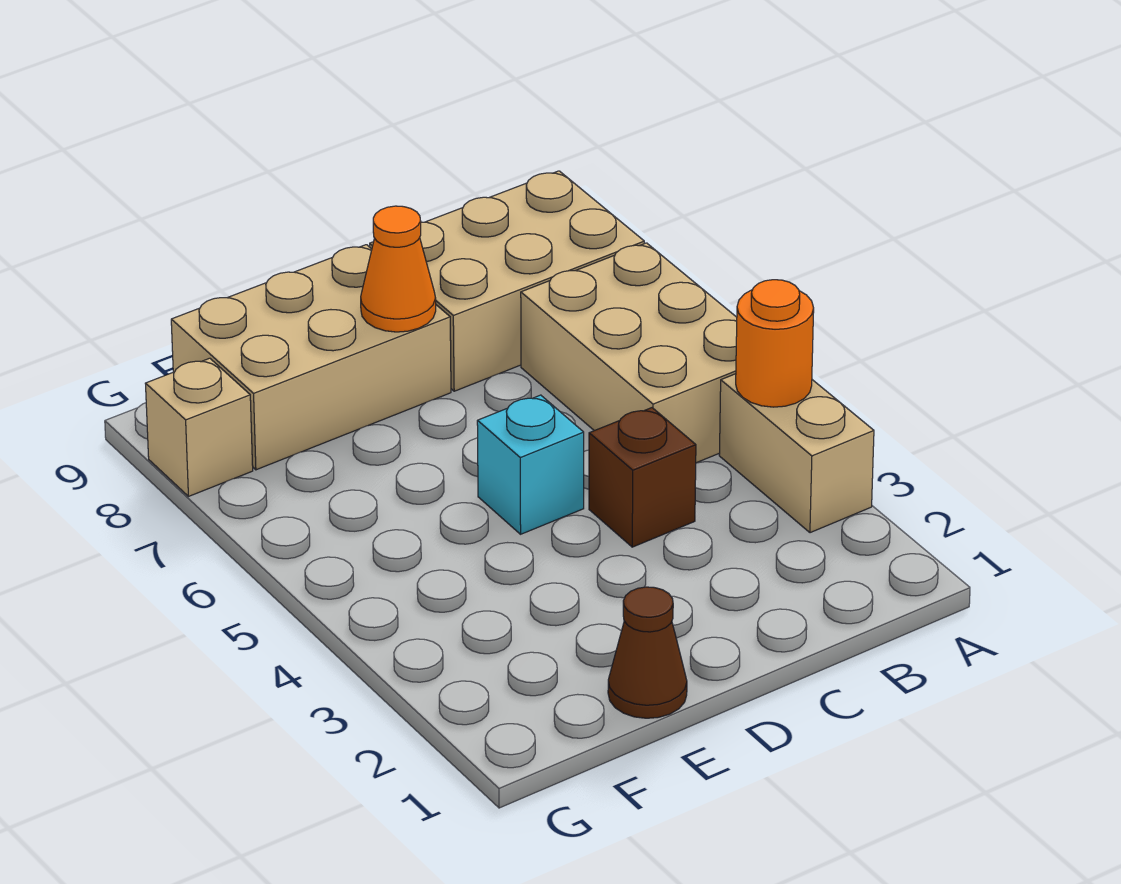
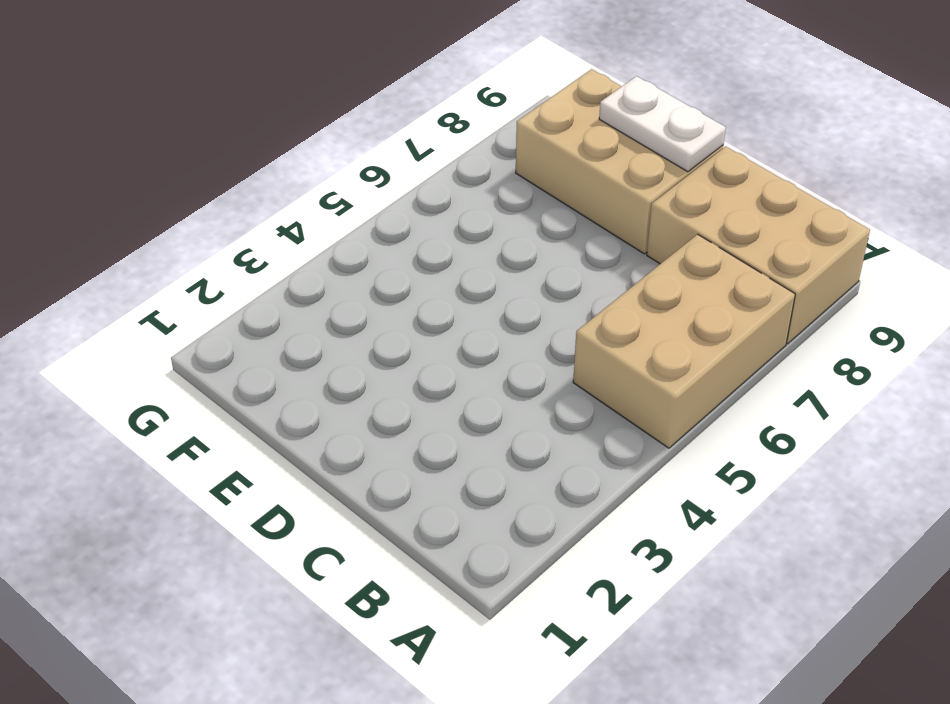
white plate D9:E9 level 2 -> none
none -> tan brick A3:A4 level 1
none -> brown brick C4 level 1

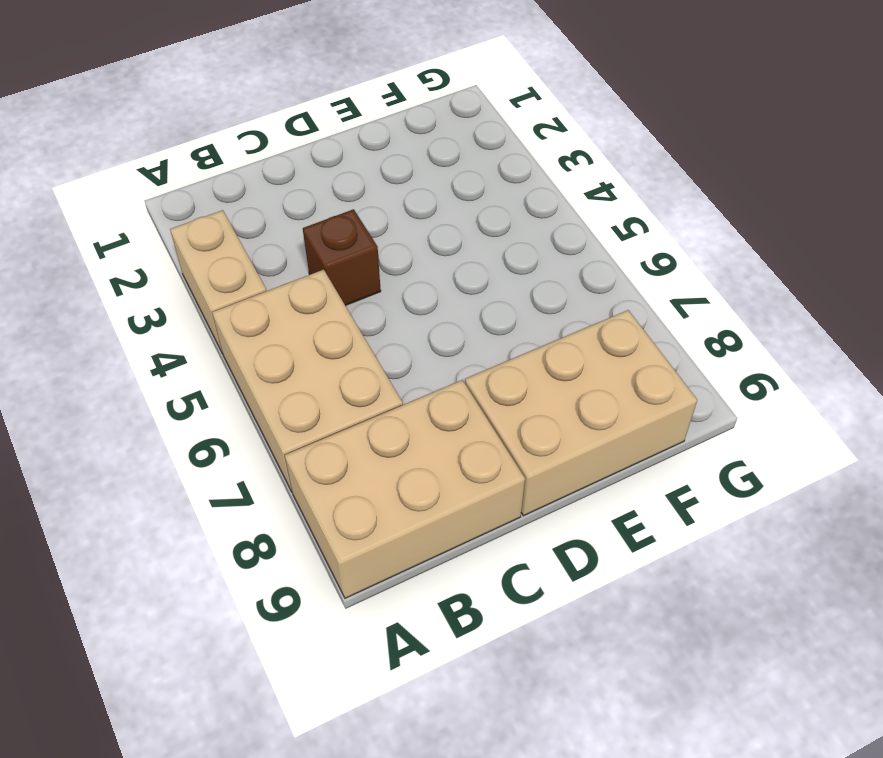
none -> cyan brick D5 level 1
none -> brown cone E1 level 1

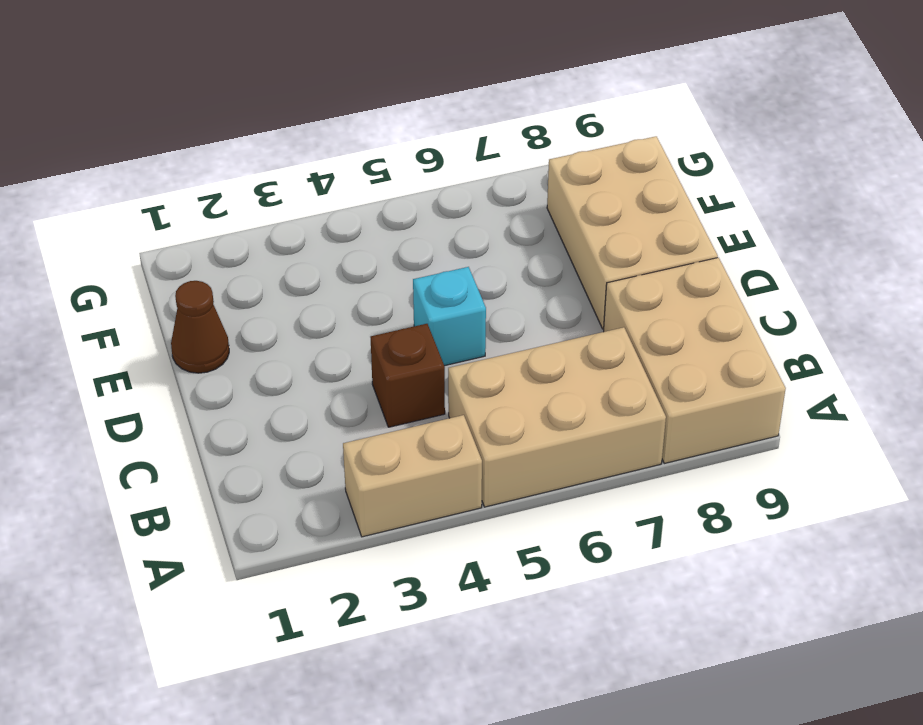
none -> tan brick G8 level 1
none -> orange round brick A4 level 2

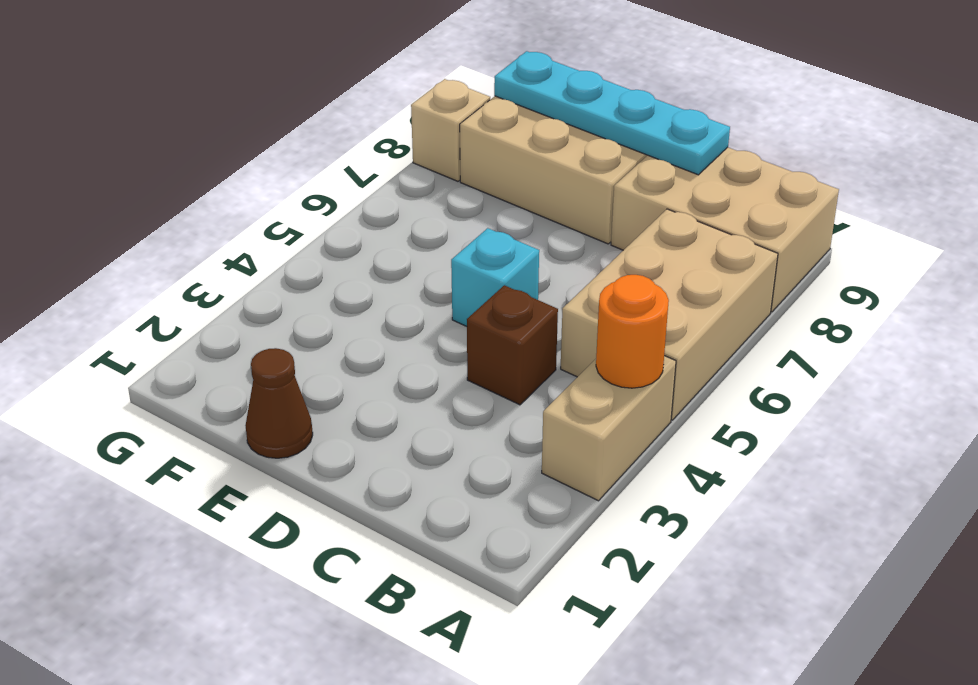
cyan plate C9:F9 level 2 -> none
none -> orange cone D8 level 2

